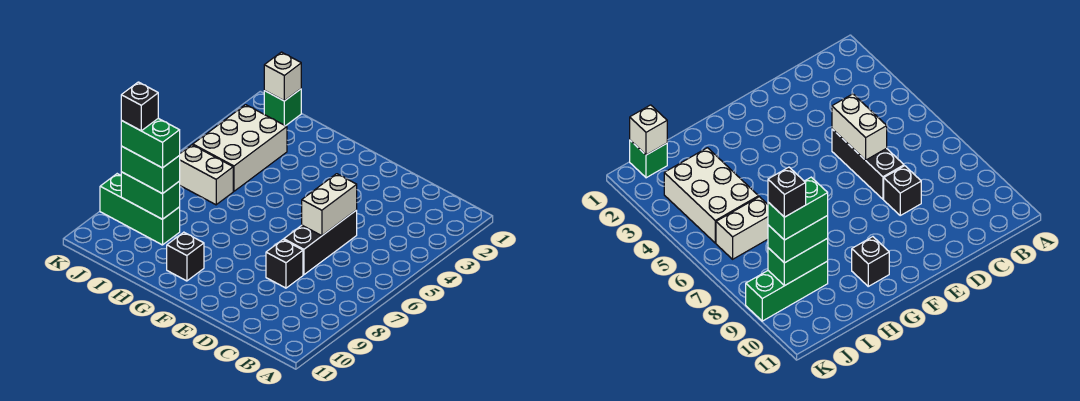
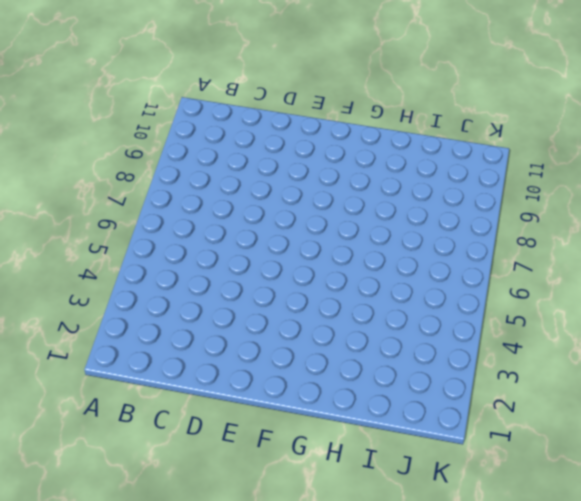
none -> black brick D5:D7 level 1
none -> black brick D8 level 1
none -> black brick G10 level 1

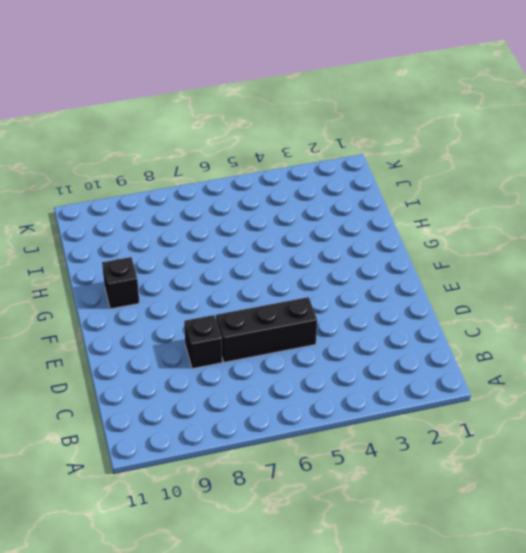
none -> white brick I3:J5 level 1
none -> white brick I6:J6 level 1
none -> green brick I9:K9 level 1

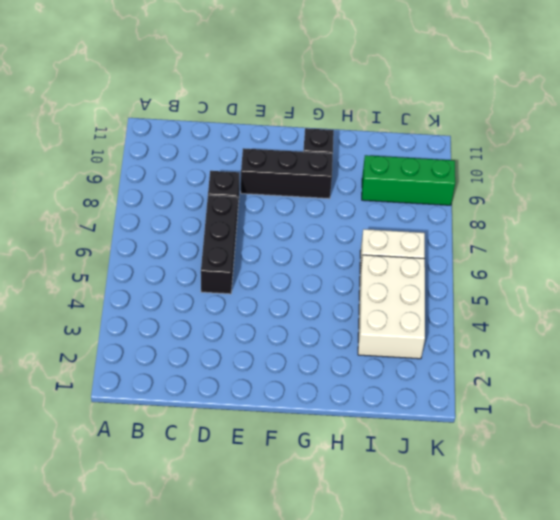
black brick E9:G9 level 1 -> none
none -> green brick J1 level 1
none -> white brick D5:D6 level 2
none -> green brick I9:J9 level 2

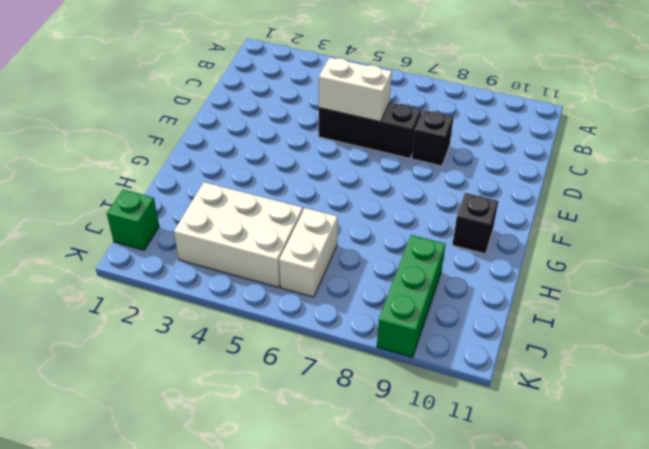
none -> green brick I9:J9 level 2
none -> white brick J1 level 2
none -> green brick I9:J9 level 3

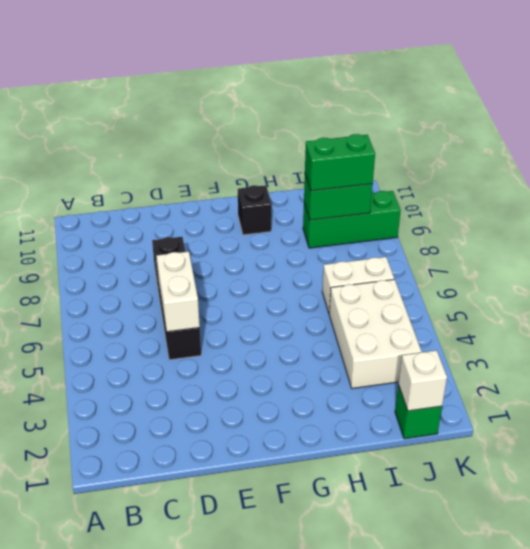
none -> green brick I9:J9 level 4
none -> black brick J9 level 5

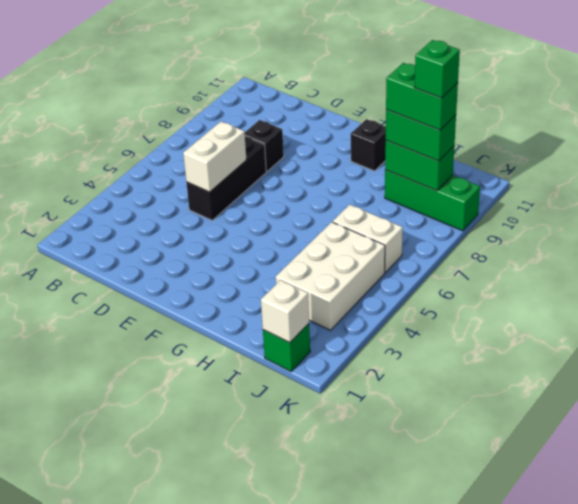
green brick J9 level 5 -> black brick J9 level 5

